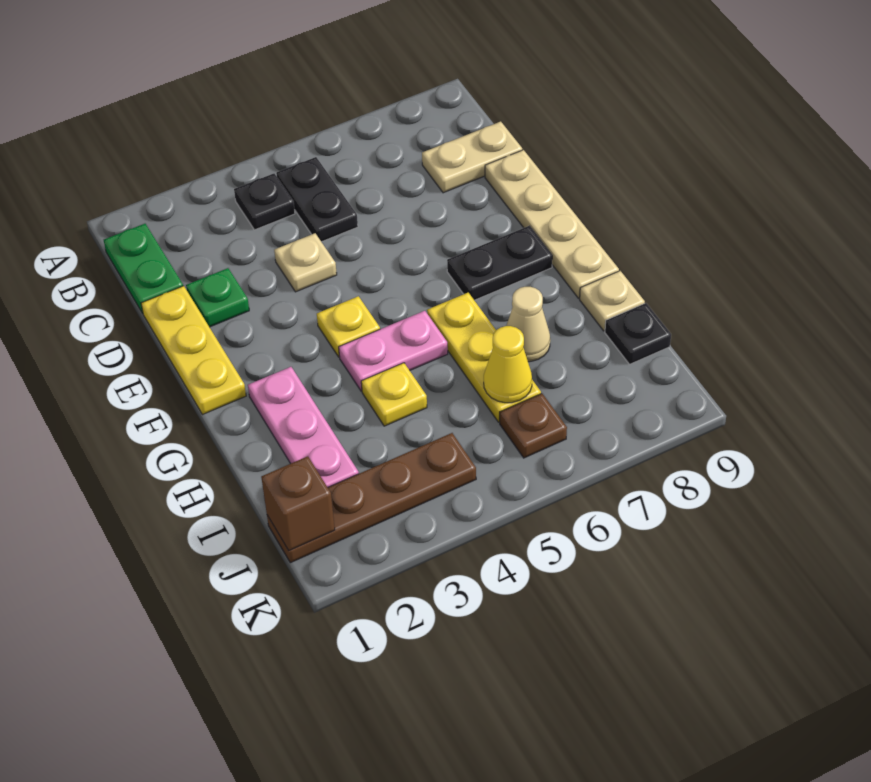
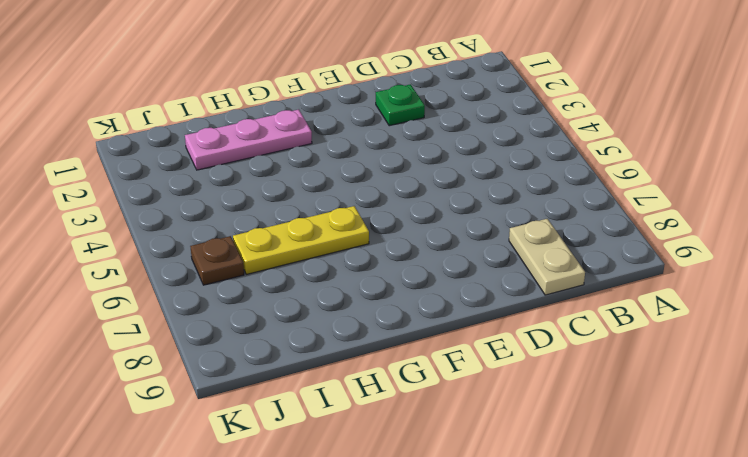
none -> green plate B1:C1 level 1
none -> black plate B4 level 1
none -> black plate B5:C5 level 1

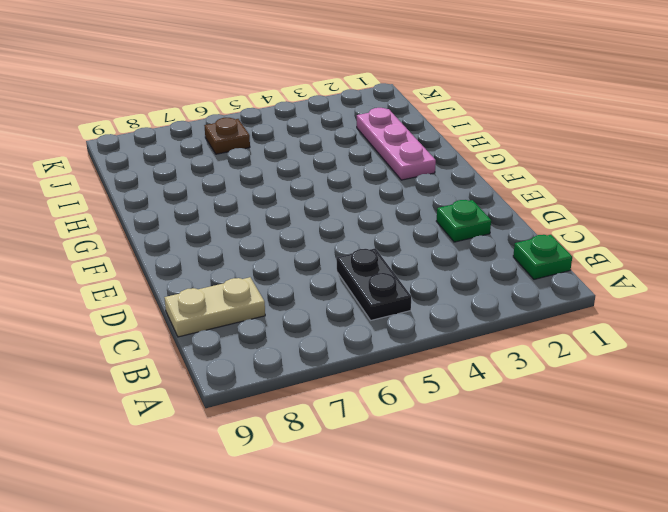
green plate B1 level 1 -> green plate B1:C1 level 1
none -> black plate B4 level 1
none -> yellow plate D1:F1 level 1
none -> tan plate D4 level 1

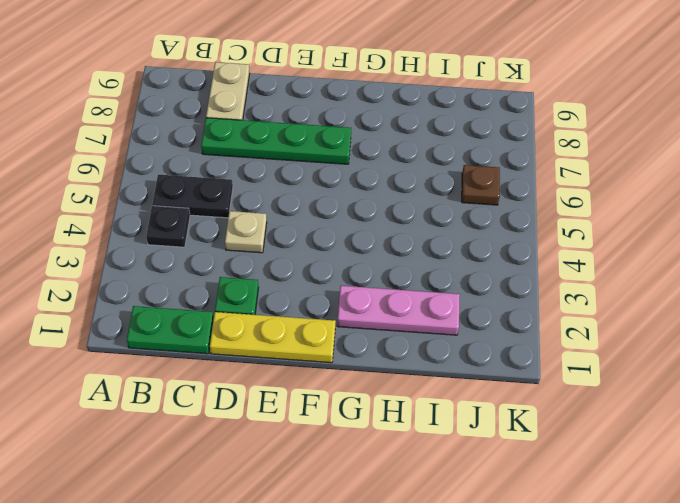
green plate C7:F7 level 1 -> black plate F7:F8 level 1
none -> tan plate D9:G9 level 1
none -> yellow plate F4 level 1
none -> pink plate G4:G5 level 1

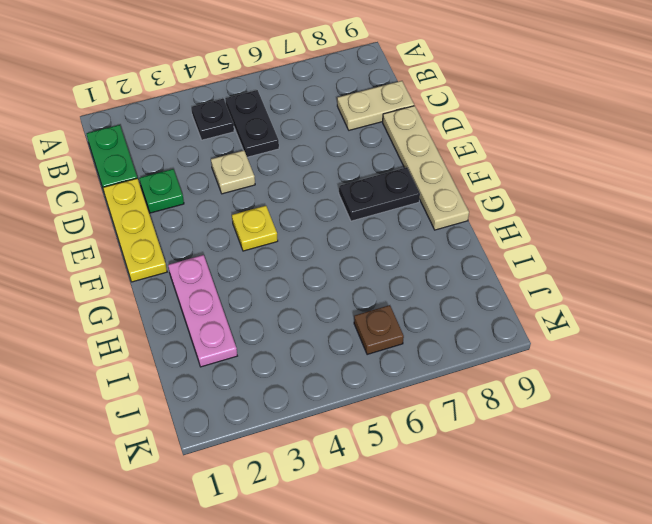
none -> pink plate G4:G5 level 1
none -> yellow plate G6:I6 level 1
none -> yellow plate H4 level 1

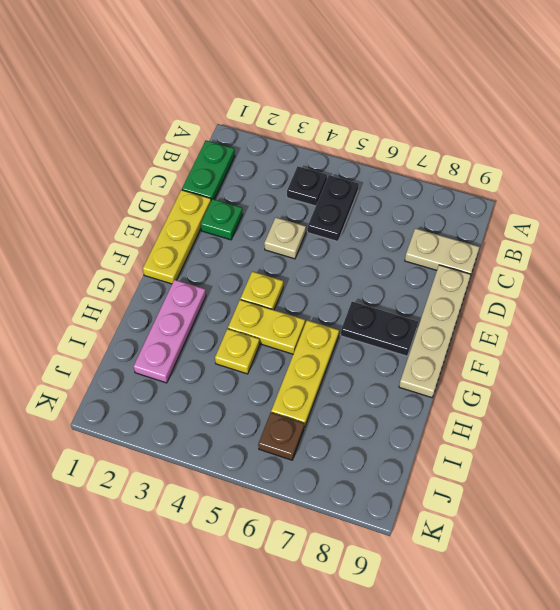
yellow plate G4:G5 level 1 -> pink plate G4:G5 level 1
none -> tan cone H7 level 1
none -> tan plate H9 level 1
none -> black plate I9 level 1

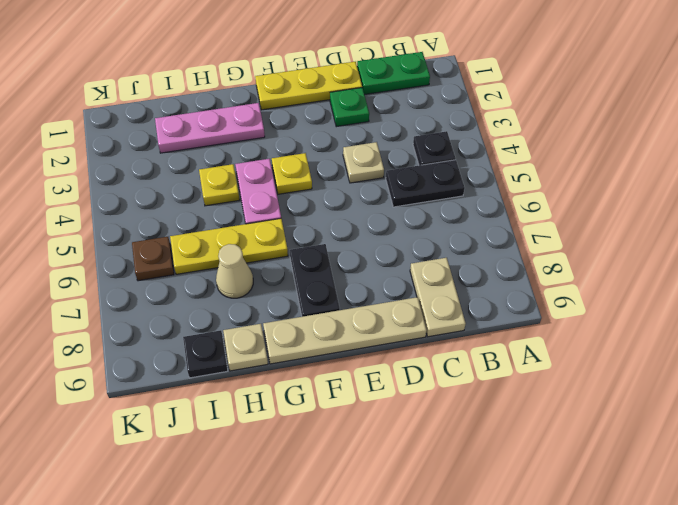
none -> brown plate J1:J4 level 1
none -> yellow cone I6 level 2
none -> brown brick J1 level 2

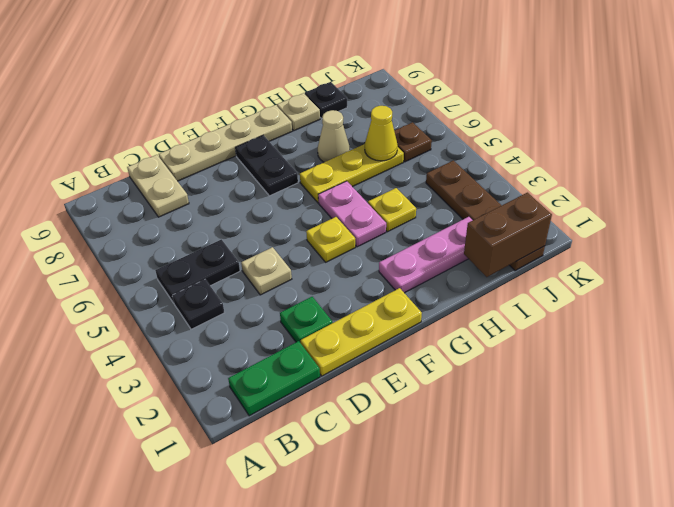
brown brick I1:J1 level 2 -> brown brick J1 level 2

